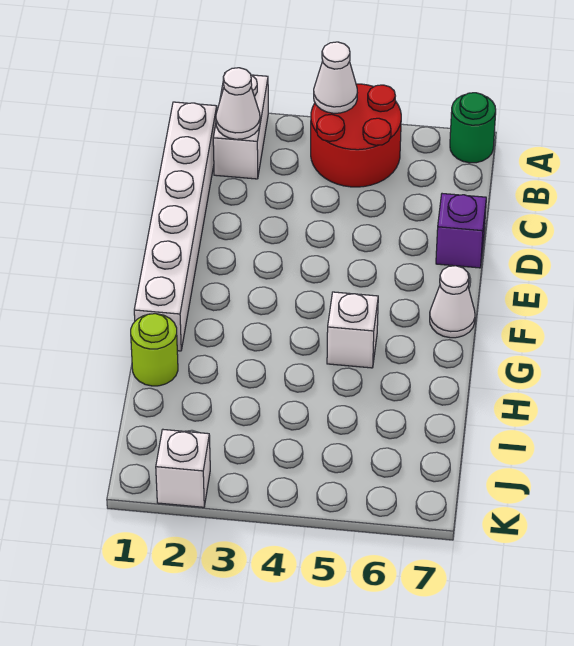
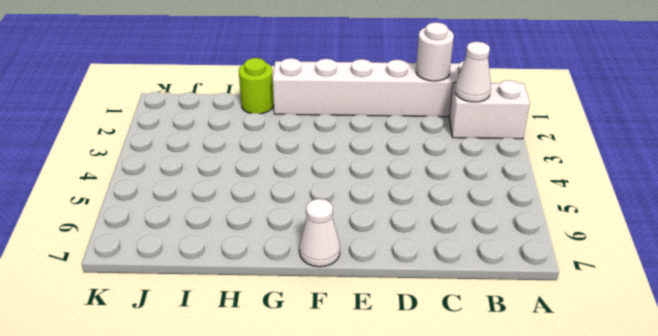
white round brick C1 level 2 -> none
none -> red round brick A4:B5 level 1
none -> green round brick A7 level 1

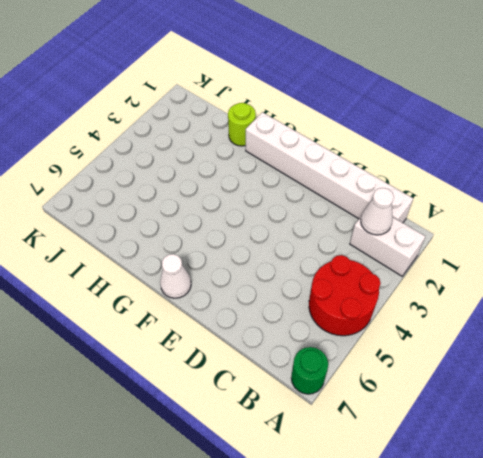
none -> purple brick D7 level 1
none -> white brick G5 level 1

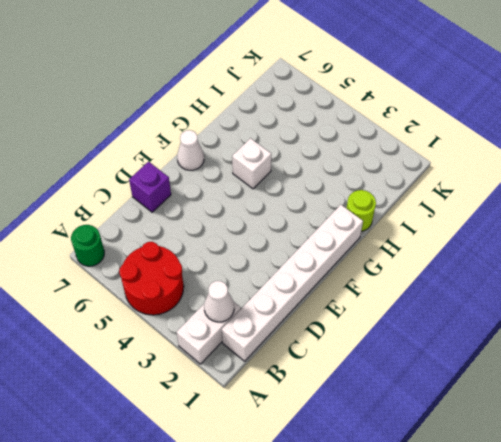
none -> white brick K2 level 1
none -> white cone A4 level 2

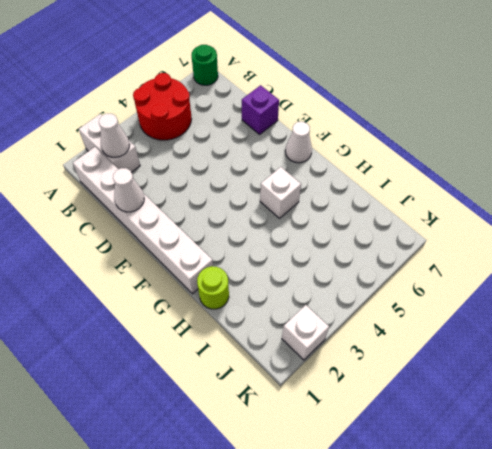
white cone D1 level 2 -> white cone A4 level 2

